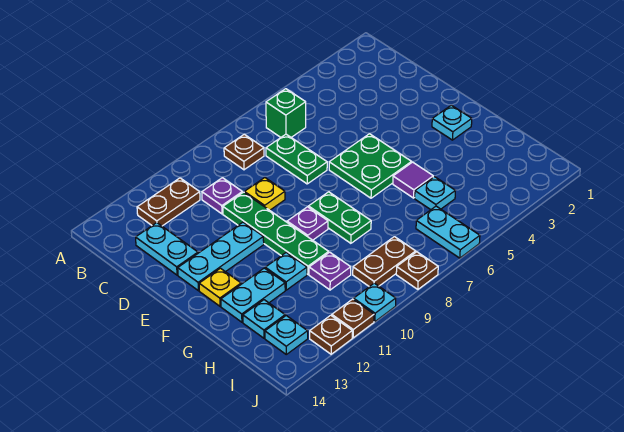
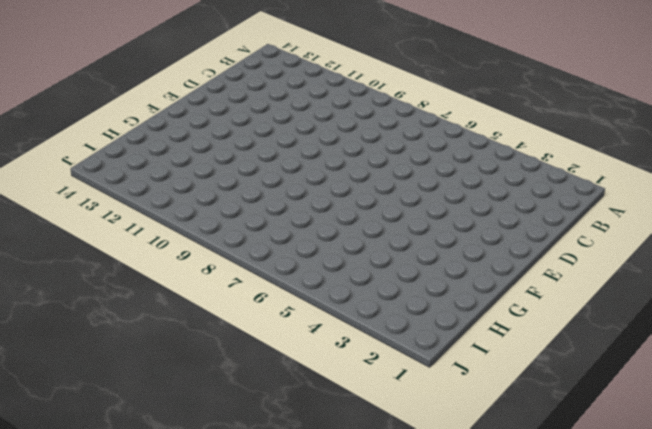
none -> green brick B6 level 1
none -> brown plate B8 level 1
none -> brown plate B11:B12 level 1

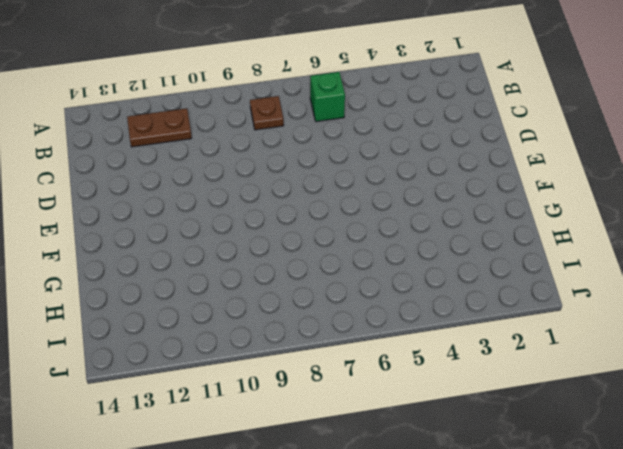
none -> green plate C7:D7 level 1
none -> purple plate C10 level 1
none -> cyan plate C13:D13 level 1

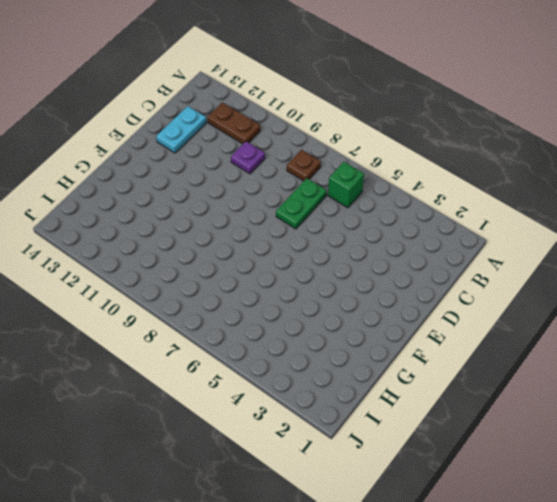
none -> yellow plate D9 level 1
none -> green plate D10:G10 level 1
none -> green plate E5:F6 level 1

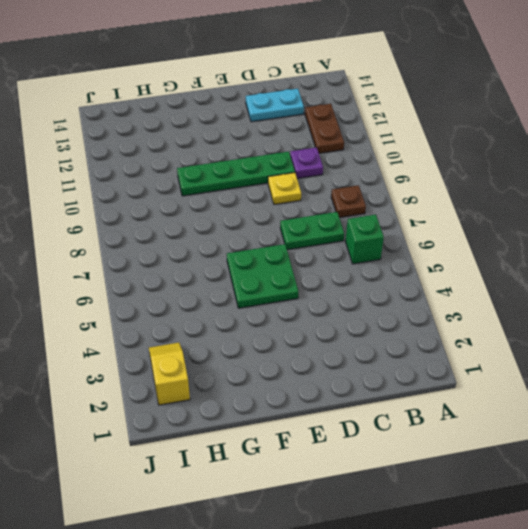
yellow slope I2:I3 level 1 top 2 -> none
none -> cyan plate E11:E13 level 1
none -> cyan plate F2 level 1
none -> green plate F8:G8 level 1

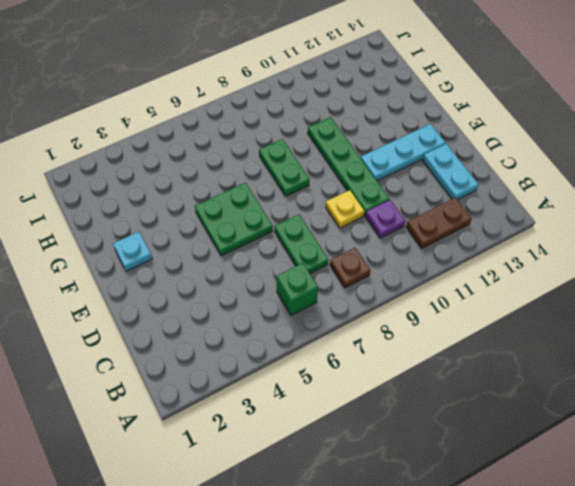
none -> purple plate F9 level 1
none -> yellow plate F13 level 1
none -> purple tile G5 level 1

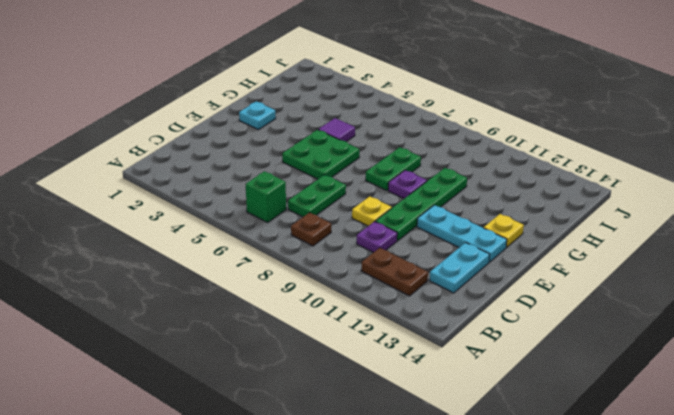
none -> cyan plate G11 level 1
none -> cyan plate G12:G13 level 1
none -> cyan plate H5 level 1

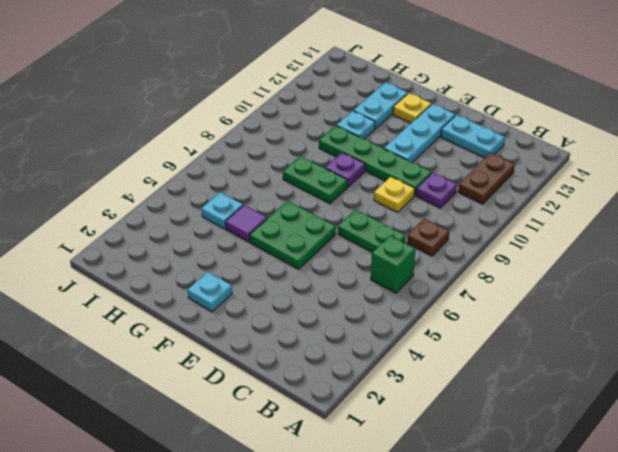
none -> purple plate H10 level 1
none -> cyan plate H13 level 1
none -> cyan plate I6:J6 level 1

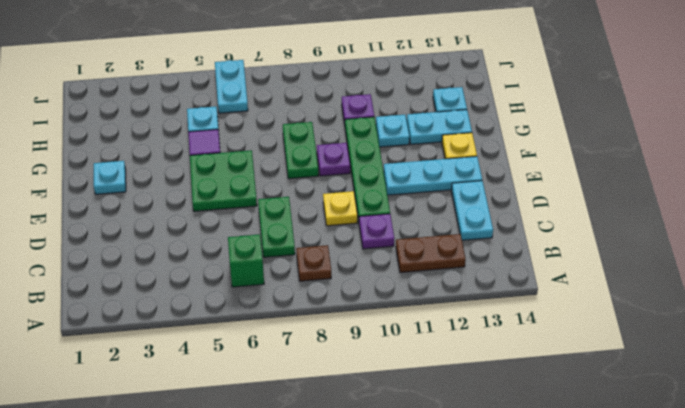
none -> brown plate I8:I9 level 1
none -> cyan plate I13 level 1
none -> brown plate J8 level 1

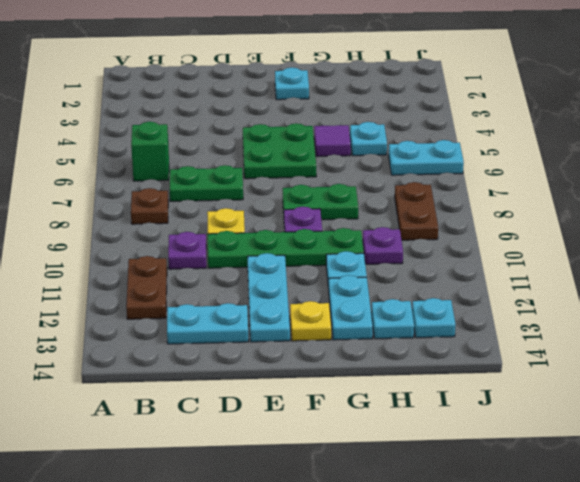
none -> brown plate J8 level 1
none -> cyan plate J10 level 1
none -> brown plate J11 level 1

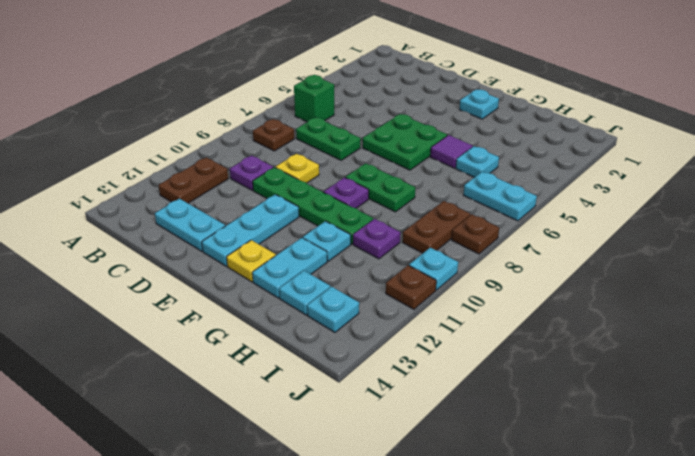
none -> brown plate J12 level 1

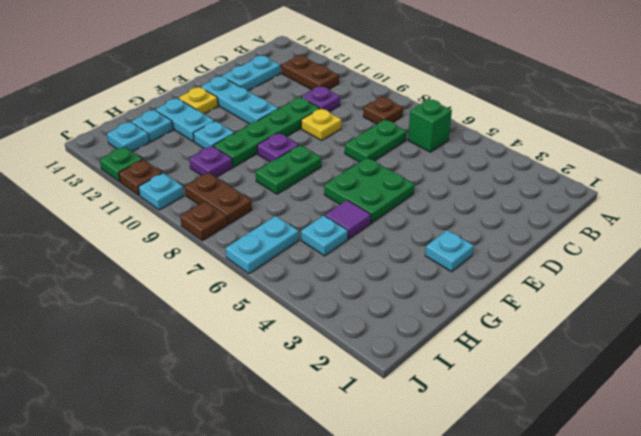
green plate J12 level 1 -> brown plate J12 level 1

